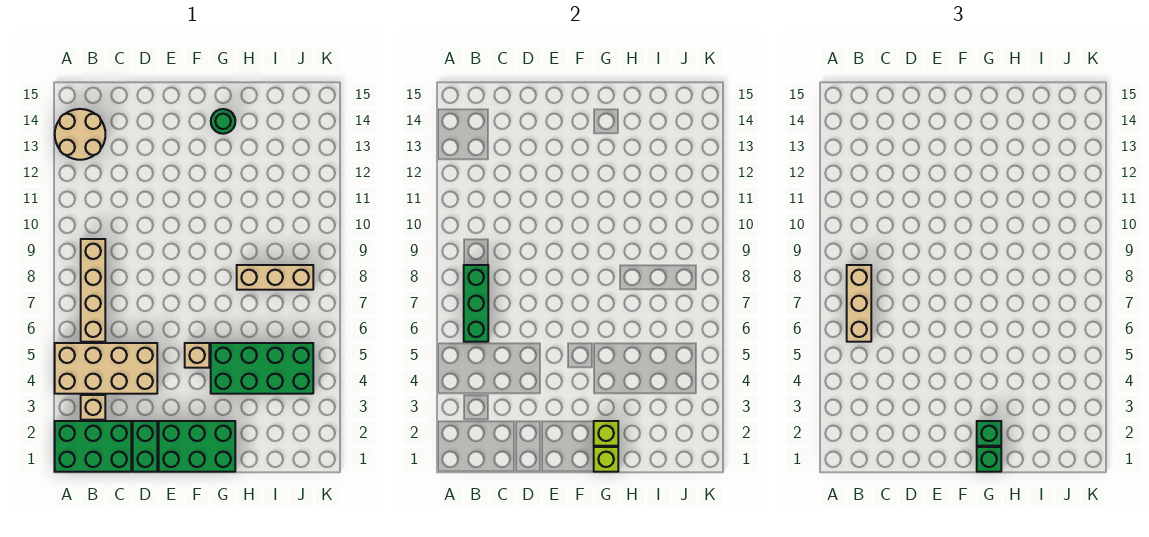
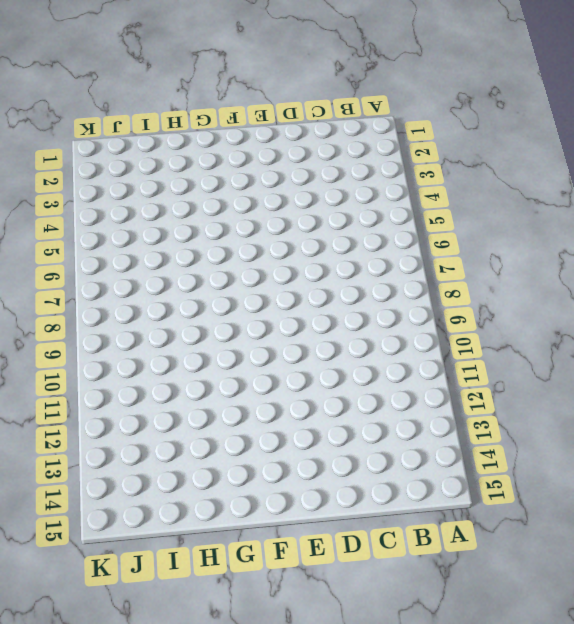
none -> green brick A1:C2 level 1
none -> tan brick A4:D5 level 1
none -> tan round brick A13:B14 level 1

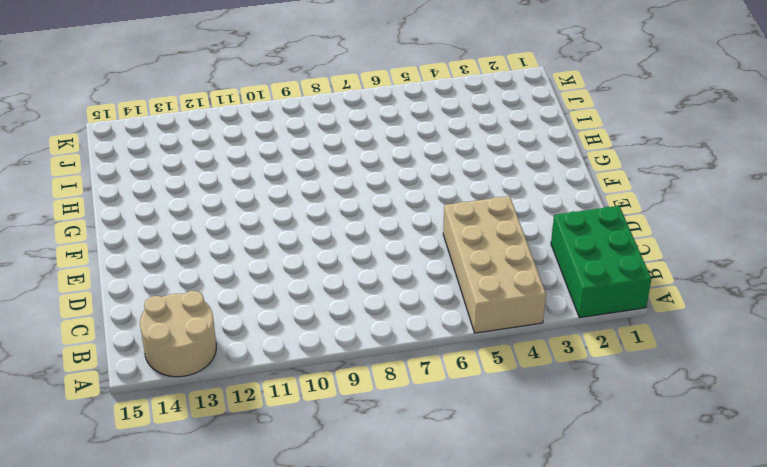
none -> tan brick B3 level 1
none -> tan brick B6:B9 level 1
none -> green brick D1:D2 level 1

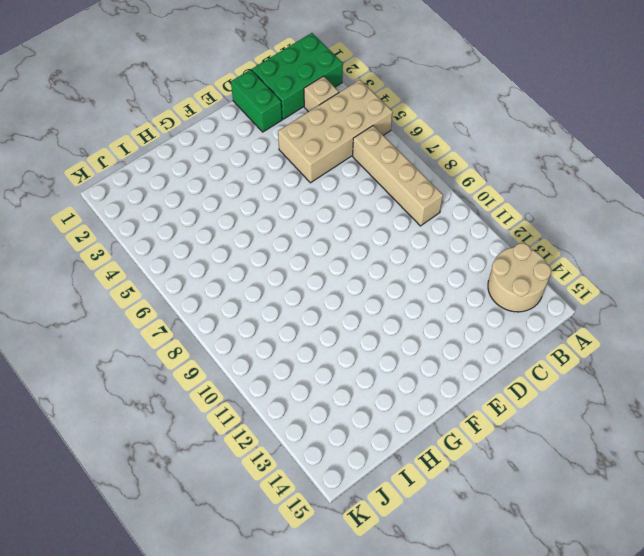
none -> green brick E1:G2 level 1
none -> tan brick F5 level 1
none -> green brick G4:J5 level 1

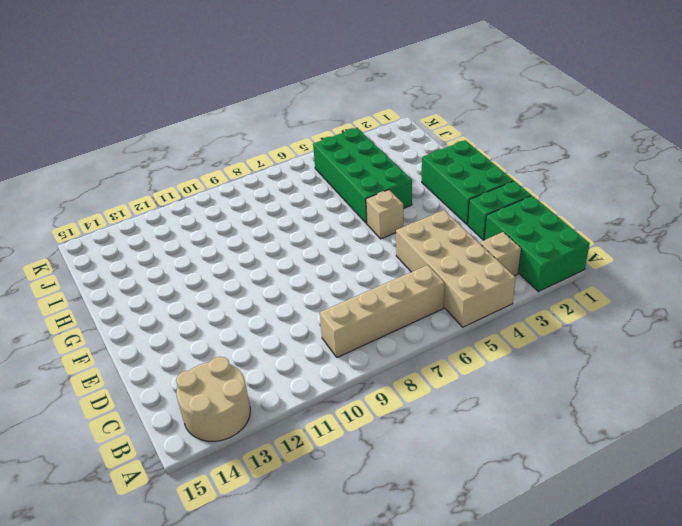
none -> green round brick G14 level 1
none -> tan brick H8:J8 level 1
none -> green brick B6:B8 level 2

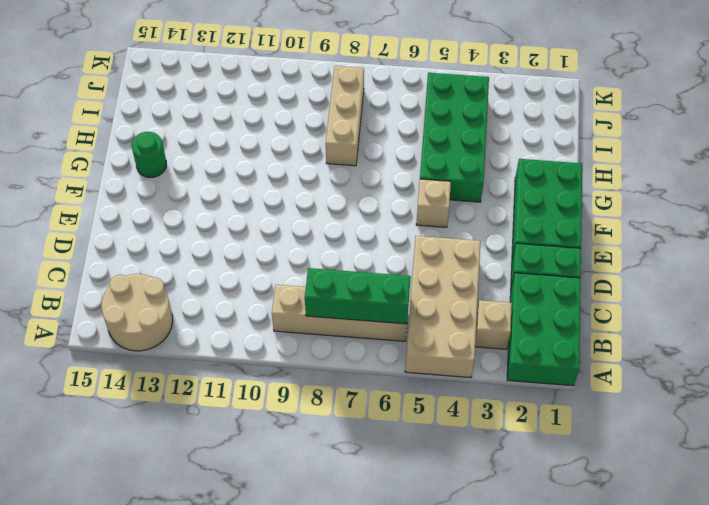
none -> lime brick G1 level 2
none -> lime brick G2 level 2
none -> tan brick B6:B8 level 3

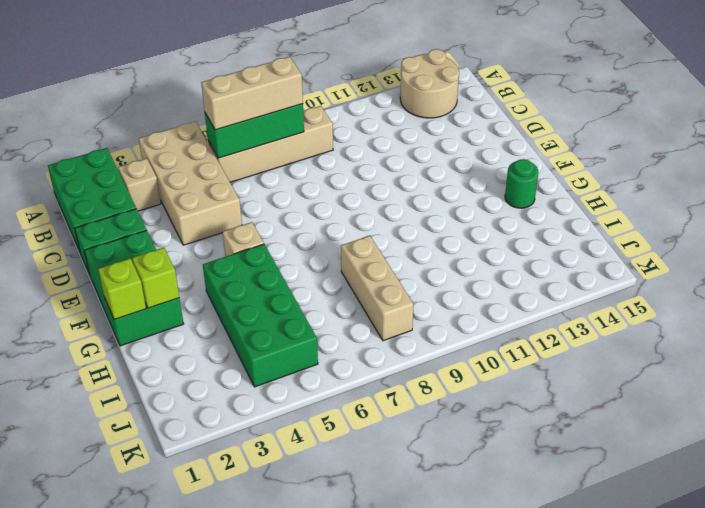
none -> green brick G1 level 3
none -> green brick G2 level 3

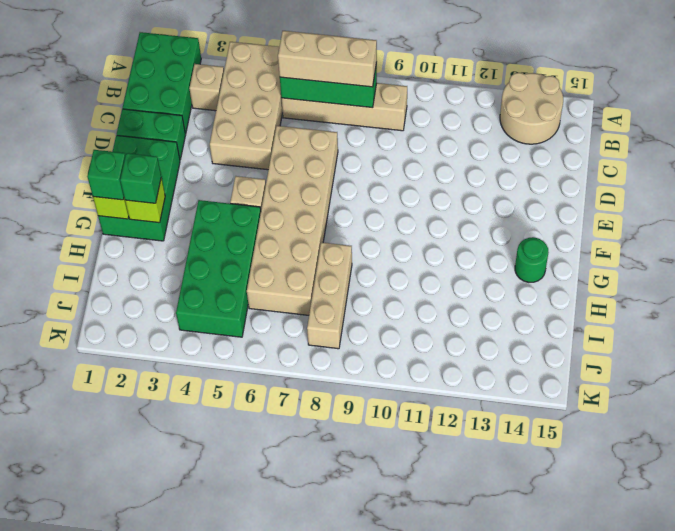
tan brick D6:I7 level 1 -> none

